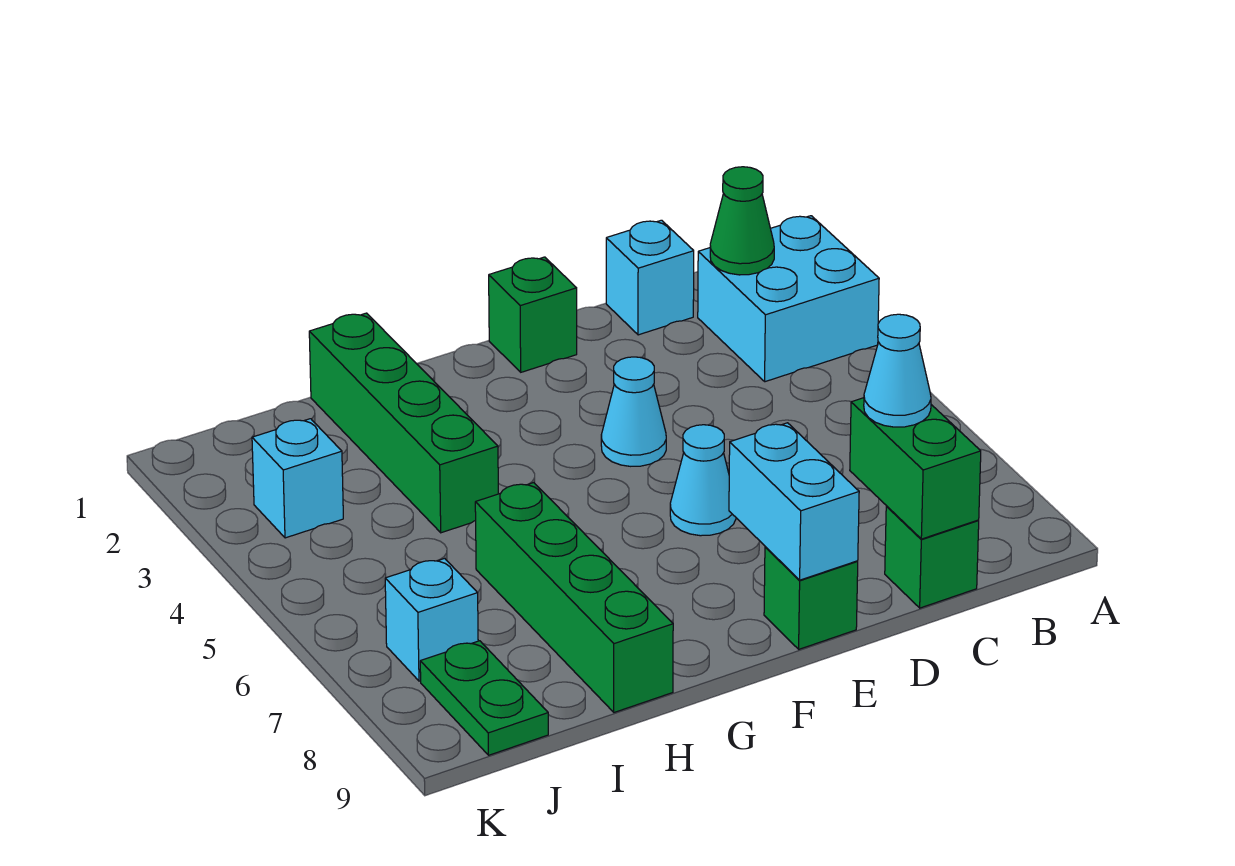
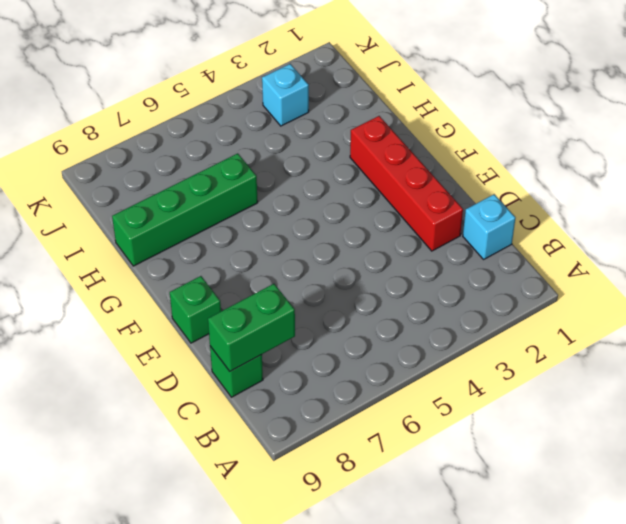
red brick D2:G2 level 1 -> none
none -> cyan brick A2:B3 level 1
none -> green brick E1 level 1
none -> cyan cone E4 level 1

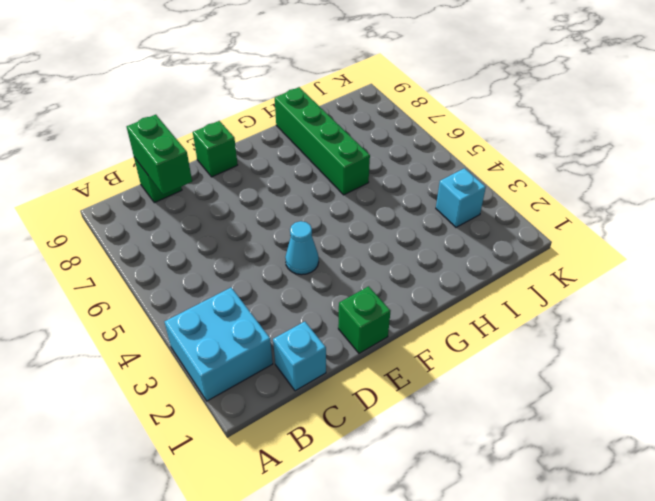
none -> cyan cone E6 level 1
none -> green brick H1:H4 level 1
none -> cyan brick J7 level 1

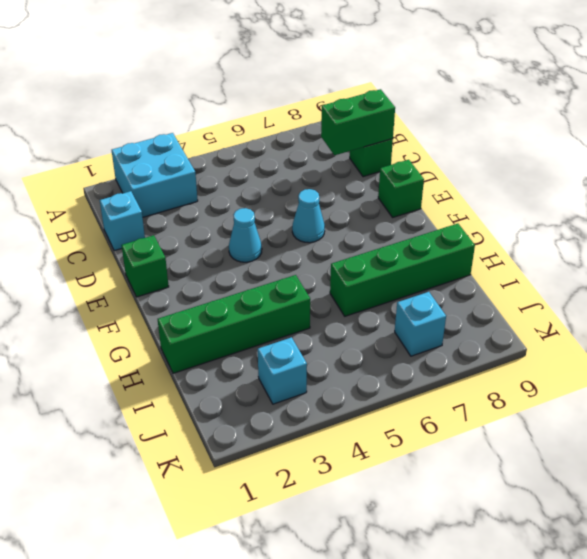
none -> green plate J8:J9 level 1
none -> green cone B2 level 2
none -> cyan brick E8:E9 level 2

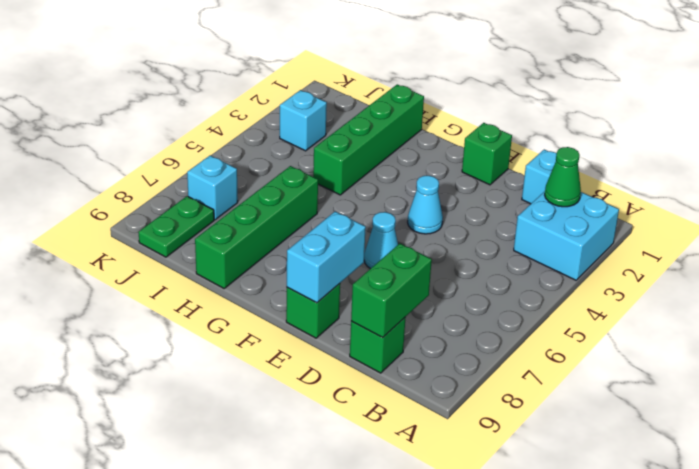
none -> cyan cone C8 level 3

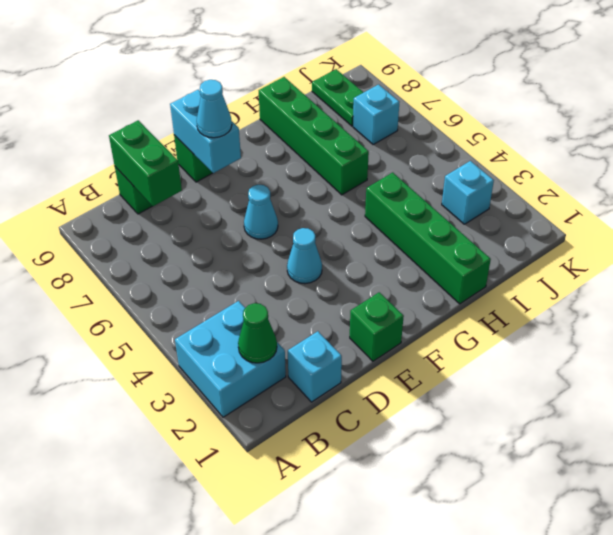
cyan cone E8 level 3 -> cyan cone C8 level 3

